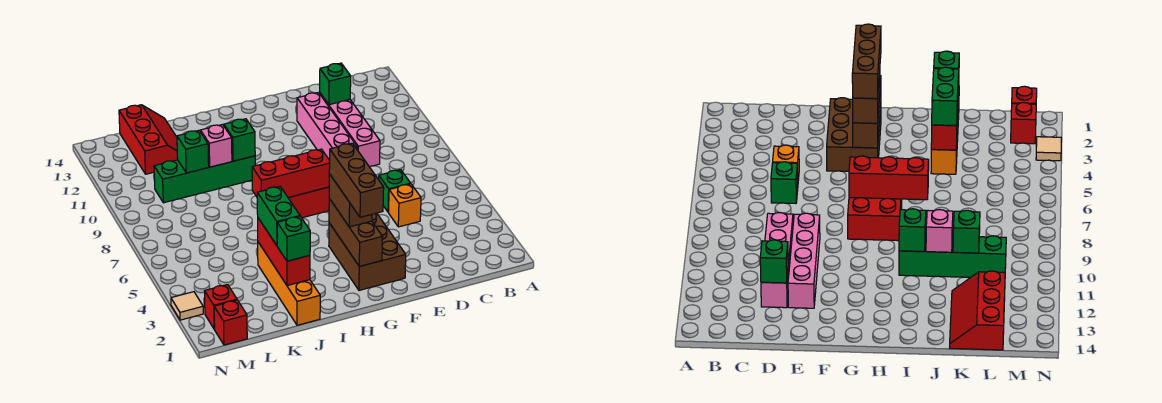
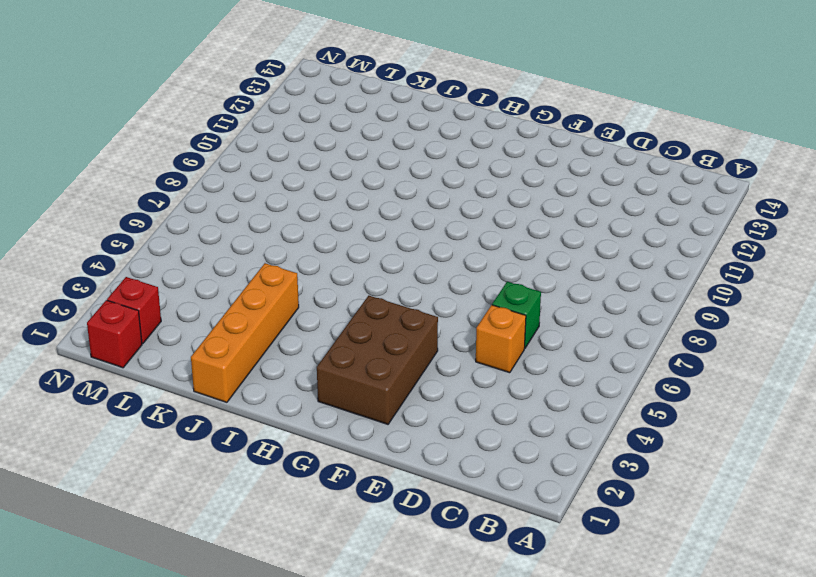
none -> pink brick D9:D12 level 1
none -> pink brick E9:E12 level 1
none -> red brick G7:H8 level 1

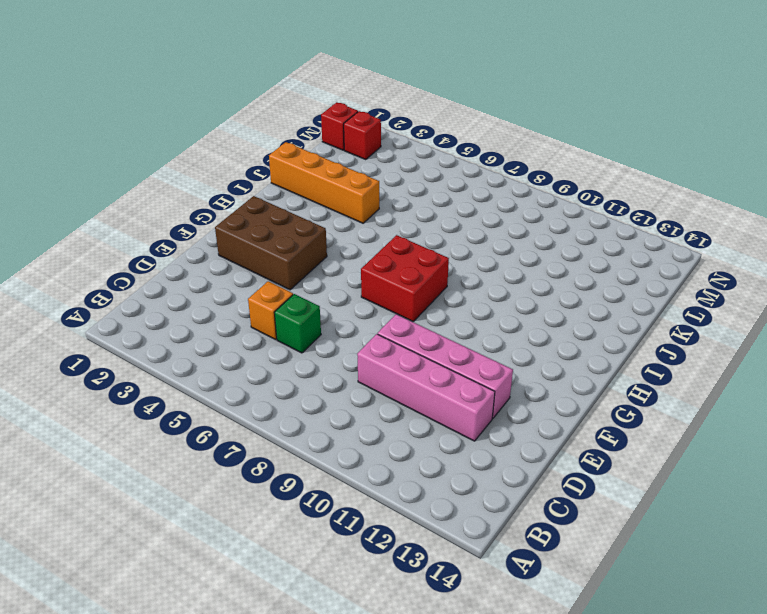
none -> green brick I10:L10 level 1
none -> red slope K12:L14 level 1 top L
none -> tan tile N3 level 1

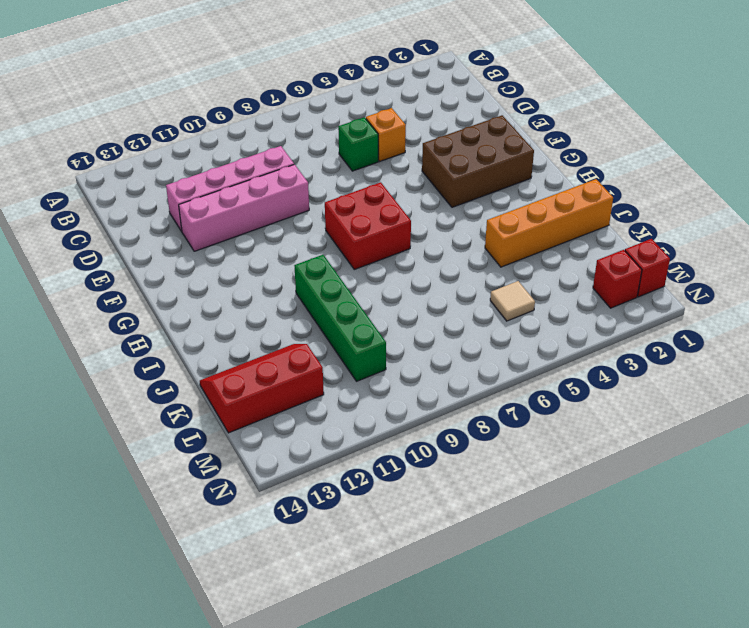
tan tile L5 level 1 -> tan tile N3 level 1
none -> green brick D12 level 2
none -> brown brick G2:G4 level 2
none -> red brick G7:I7 level 2

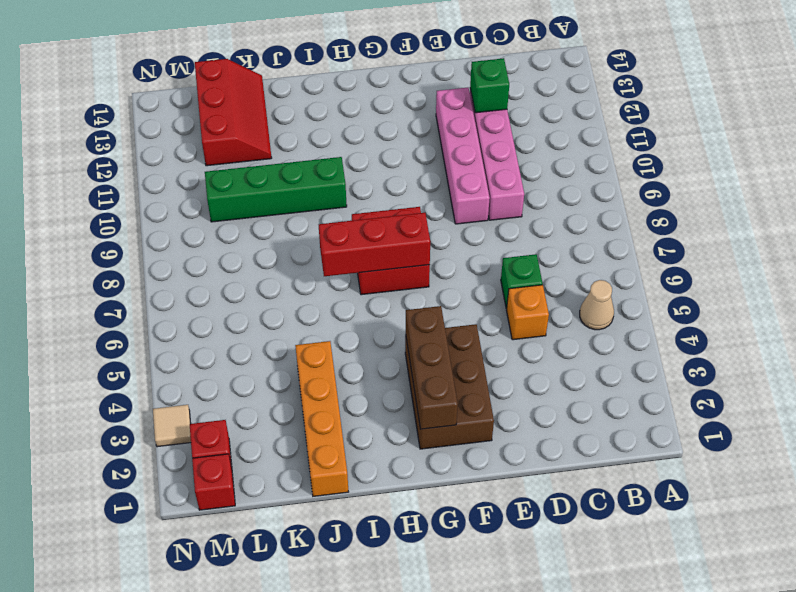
tan cone B5 level 1 -> none
none -> green brick I10 level 2
none -> red brick J2:J4 level 2
none -> pink brick J10 level 2

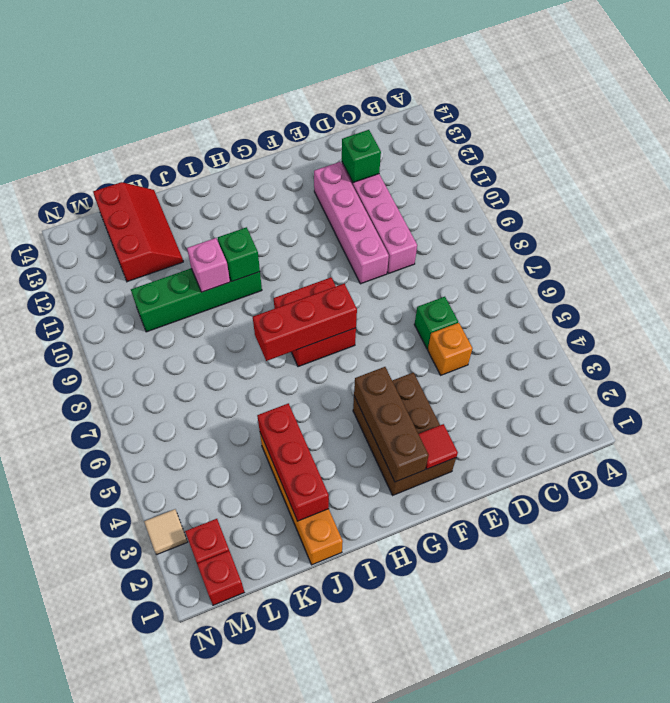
red tile F2 level 2 -> none
none -> green brick K10 level 2
none -> brown brick G3:G4 level 3
none -> green brick J2 level 3

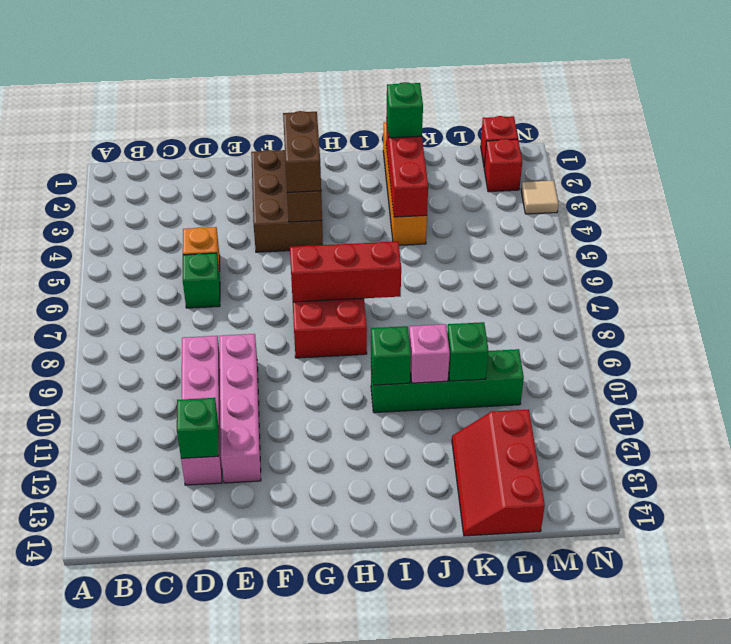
none -> green brick J3:J4 level 3
none -> brown brick G2:G4 level 4

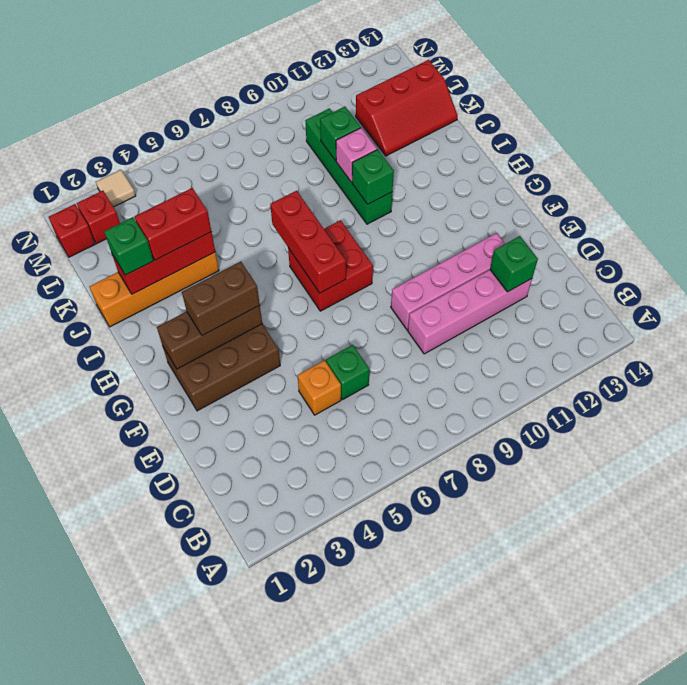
red brick J3:J4 level 3 -> green brick J3:J4 level 3
none -> brown brick G2:G4 level 4

